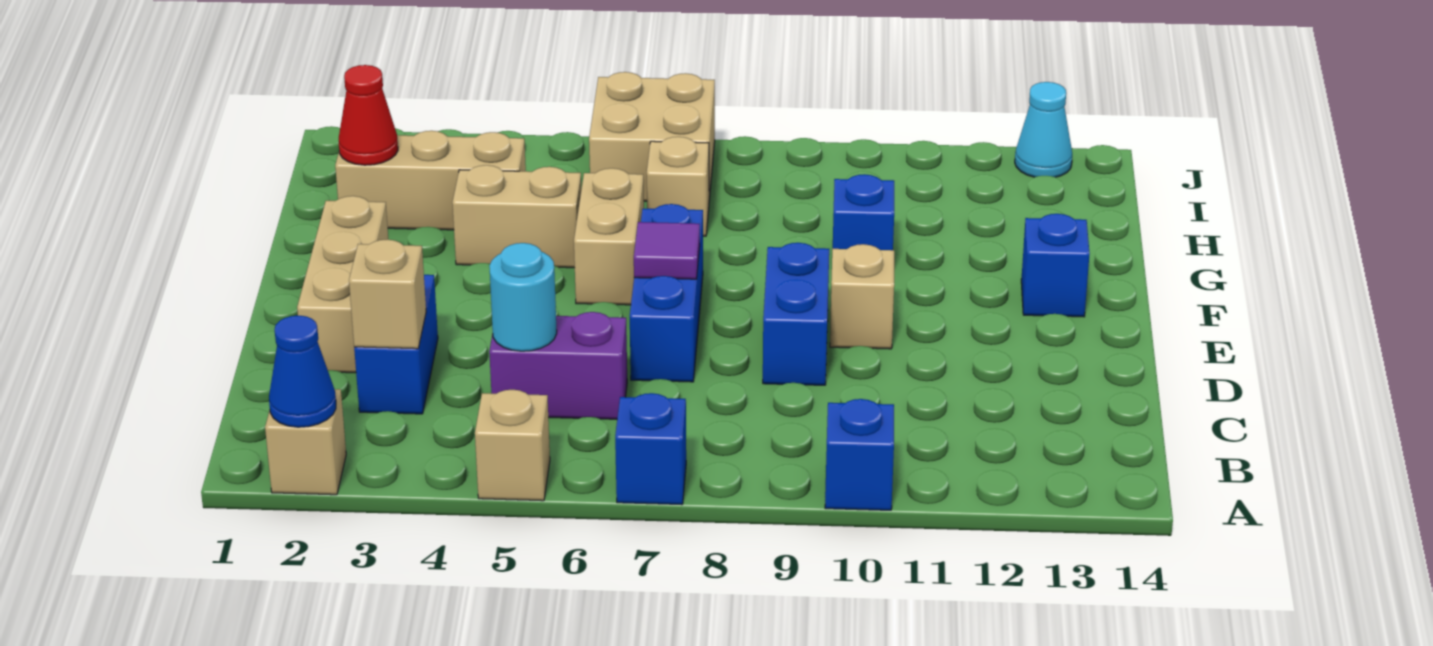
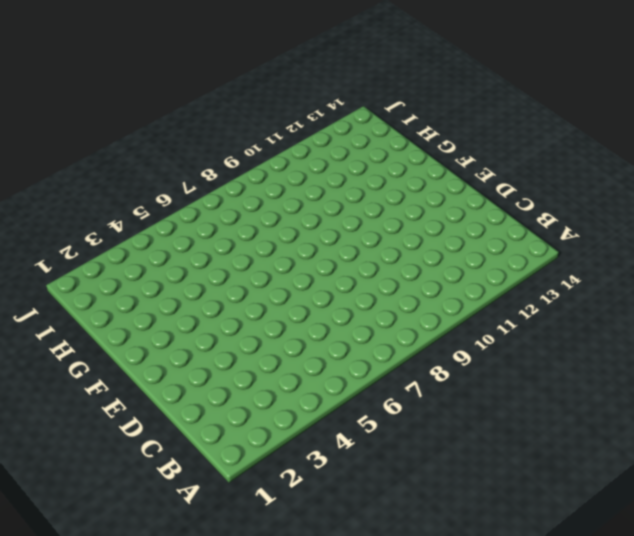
none -> tan brick A2 level 1
none -> tan brick A5 level 1
none -> blue brick A7 level 1

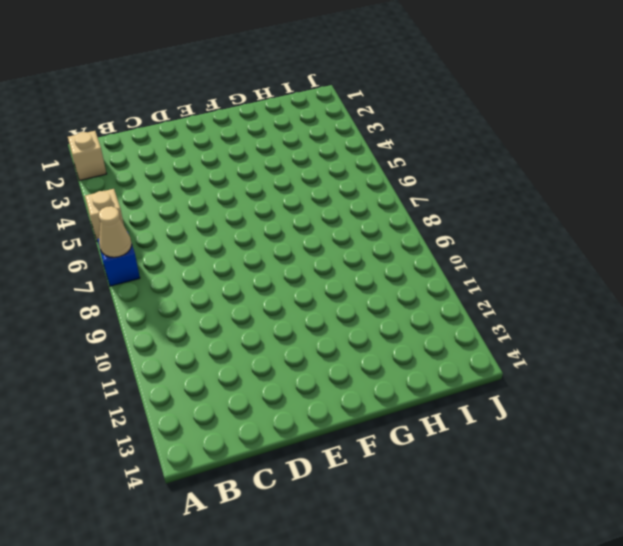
tan cone A7 level 2 -> none
none -> blue brick A10 level 1
none -> blue brick C3:D3 level 1
none -> purple brick C5:C6 level 1

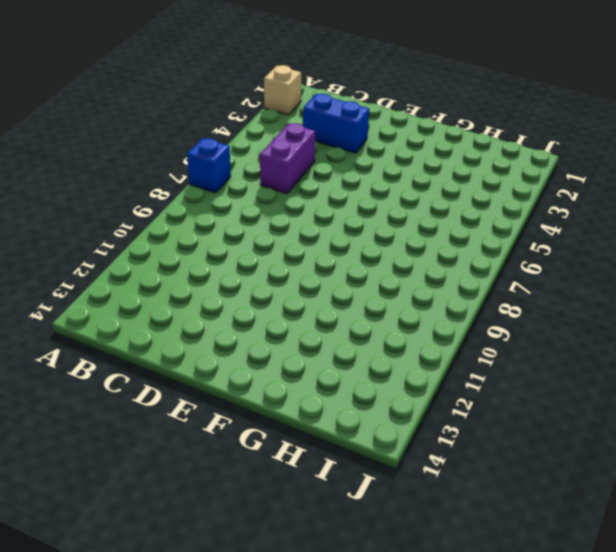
none -> tan brick A5 level 1
none -> blue brick A10 level 1
none -> tan brick D2:F2 level 1

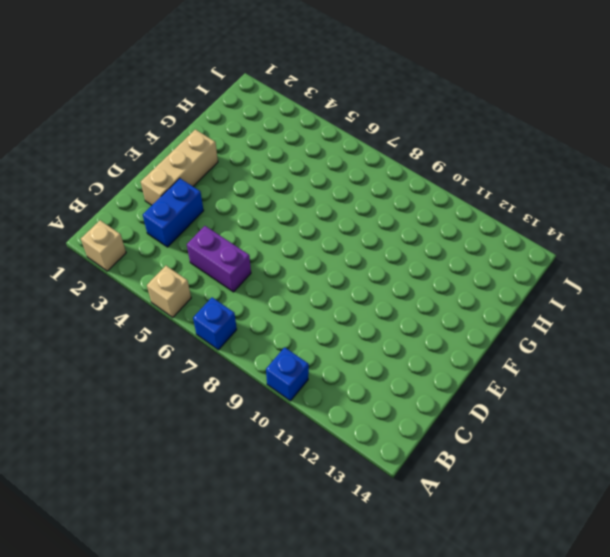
none -> blue brick D7:F7 level 1
none -> blue brick D9:E9 level 1
none -> tan brick E10 level 1

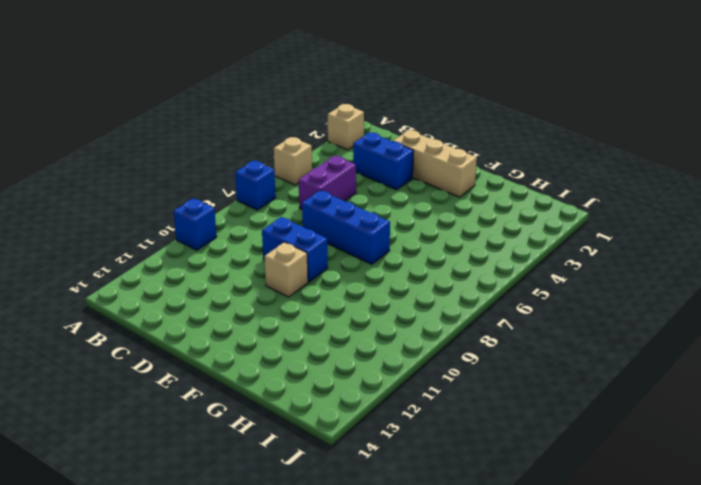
none -> tan brick F6:G6 level 1
none -> blue brick F13 level 1
none -> tan brick G4:G5 level 1

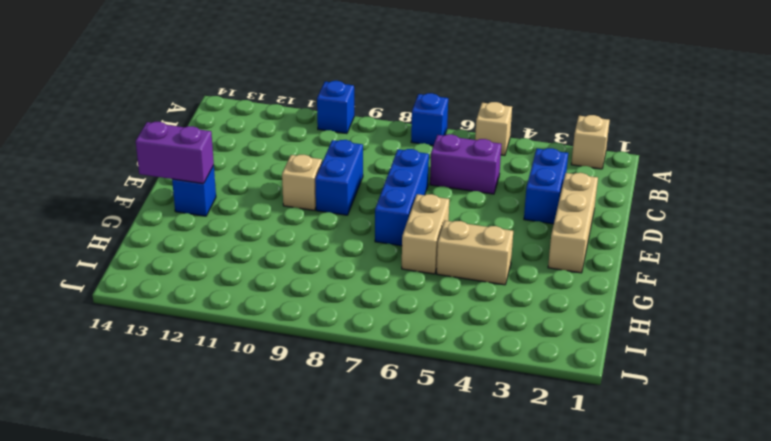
purple brick F13:F14 level 2 -> none
none -> blue brick G10 level 1
none -> tan brick H2:H4 level 1
none -> tan brick H7 level 1

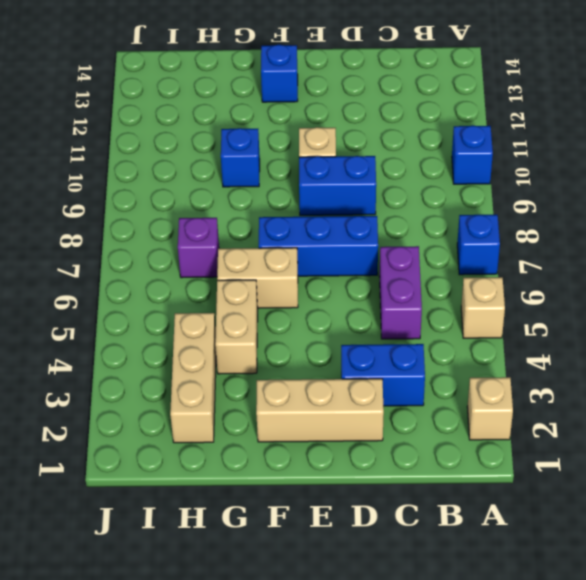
purple brick H7 level 1 -> tan brick H7 level 1
none -> tan brick I6:J7 level 1
none -> cyan cone J13 level 1
none -> blue cone A2 level 2

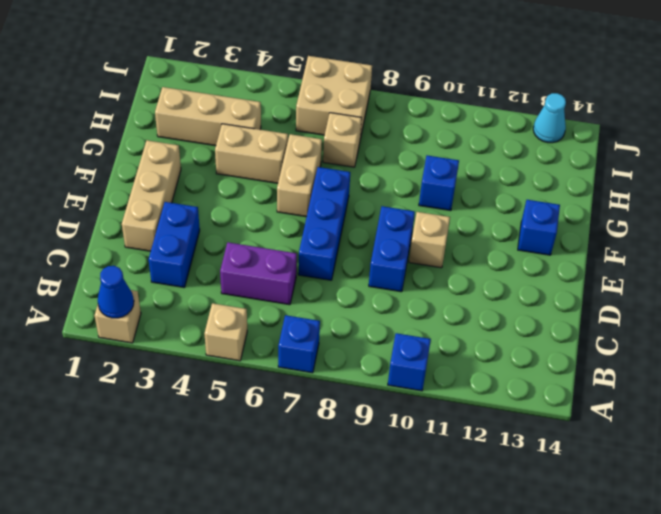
none -> tan brick C3 level 2
none -> cyan round brick C5 level 2
none -> purple tile E7 level 2

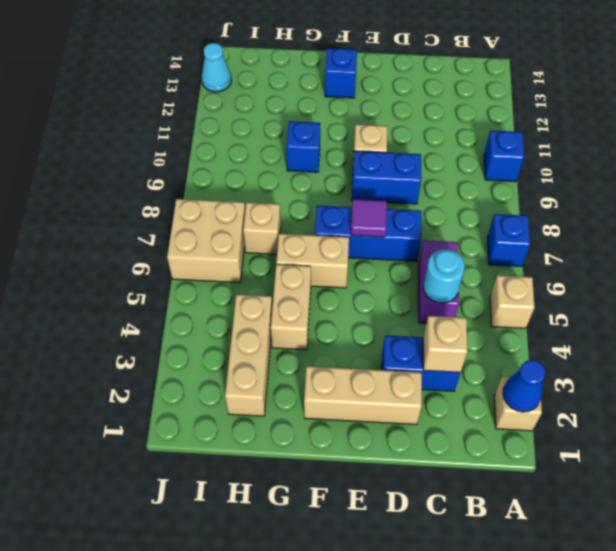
none -> red cone H2 level 2

